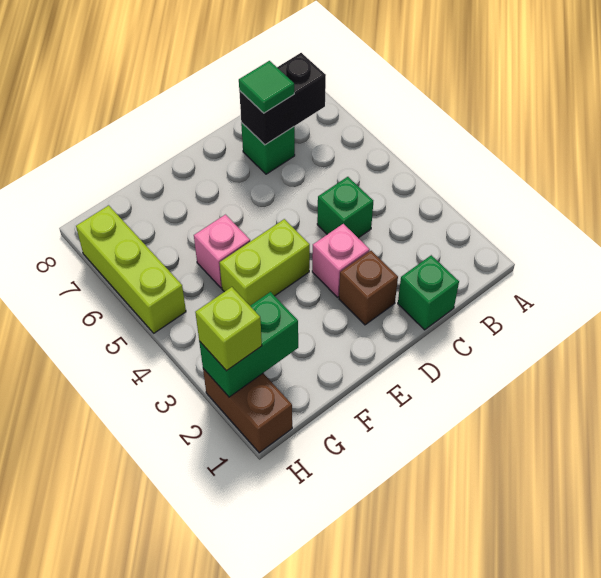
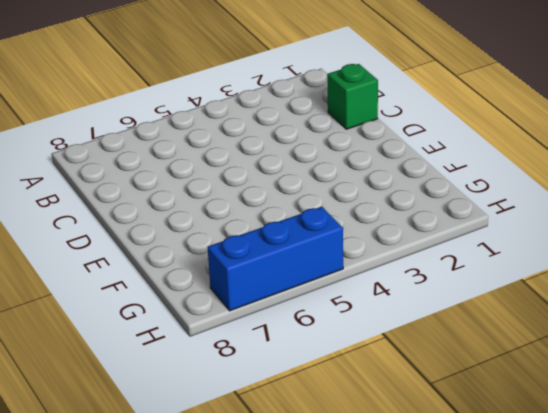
blue brick H5:H7 level 1 -> lime brick H5:H7 level 1
none -> green brick C4 level 1
none -> green brick C7 level 1
none -> brown brick D2 level 1

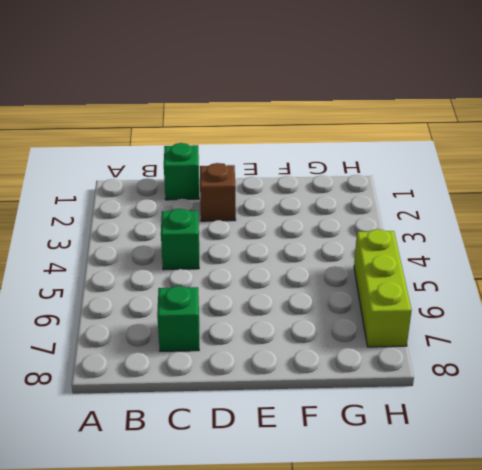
none -> pink brick D3 level 1
none -> lime brick E4:F4 level 1
none -> pink brick F5 level 1

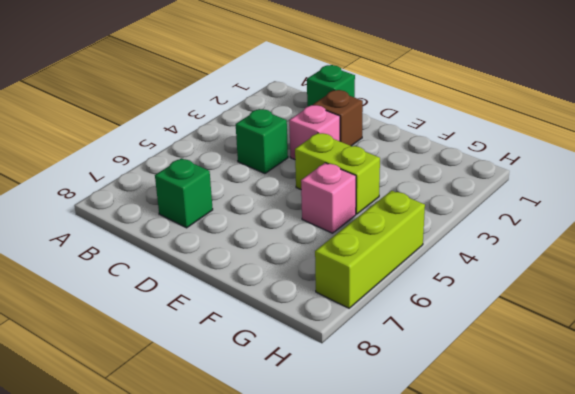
none -> brown brick H1:H2 level 1
none -> black brick B7:C7 level 2
none -> green brick G2:H2 level 2

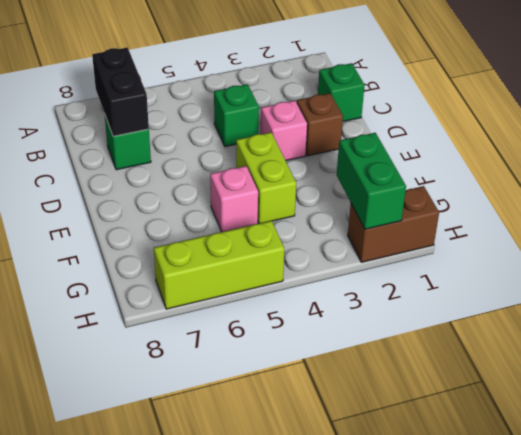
none -> green tile C7 level 3
none -> lime brick H2 level 3

